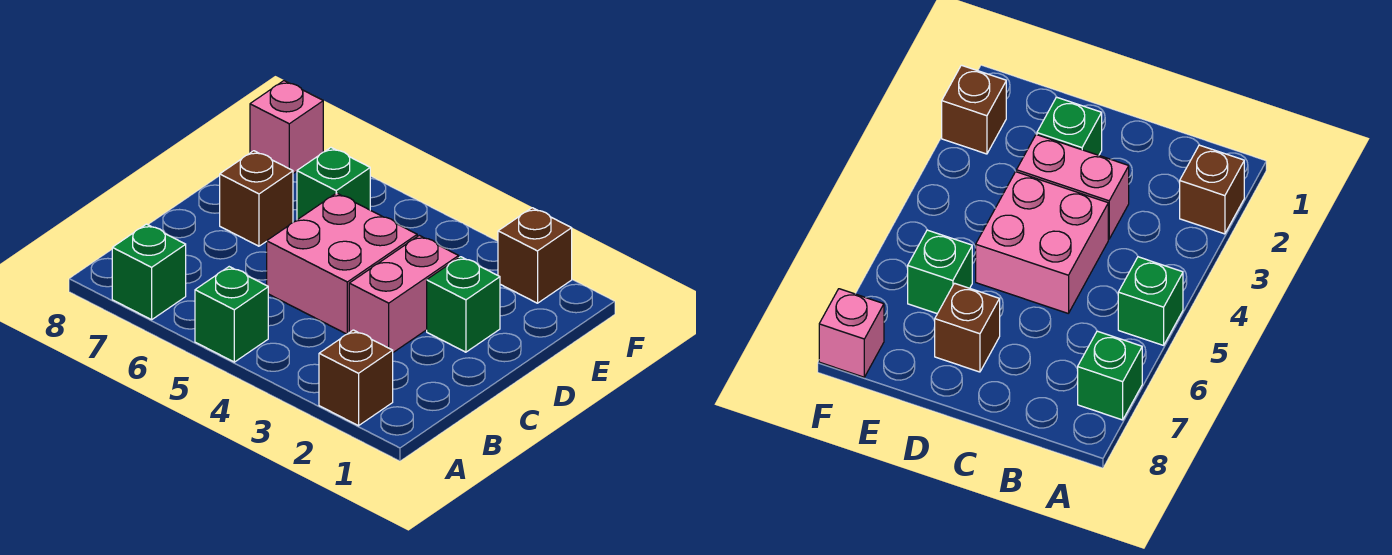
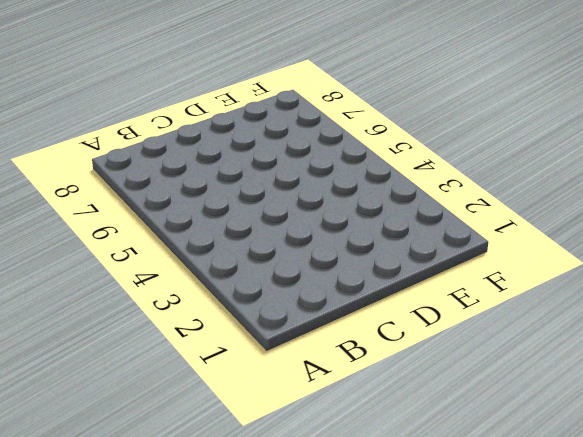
none -> brown brick A2 level 1
none -> green brick A5 level 1

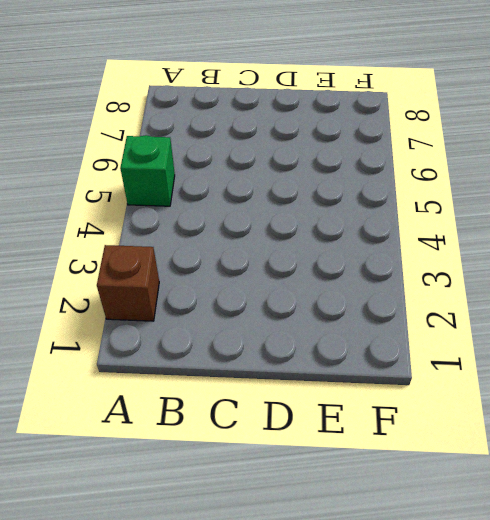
none -> green brick A7 level 1
none -> pink brick C3:D3 level 1

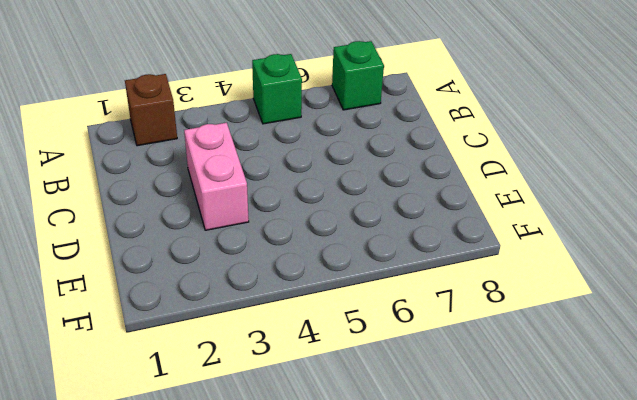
none -> pink brick C4:D5 level 1
none -> green brick D2 level 1

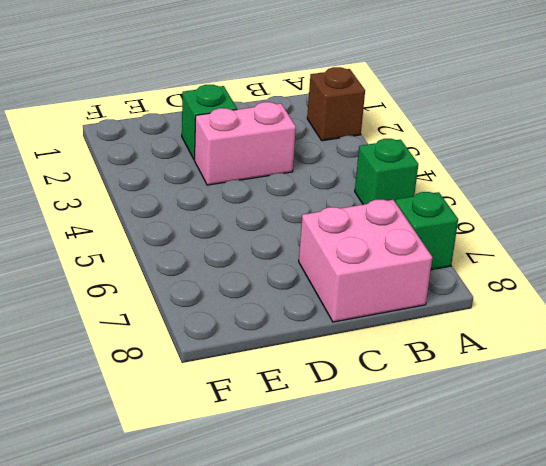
pink brick B7:C8 level 1 -> pink brick C4:D5 level 1
none -> brown brick D7 level 1
none -> green brick E6 level 1

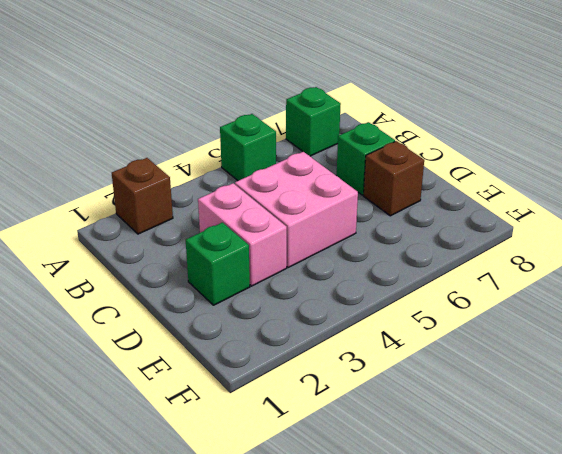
green brick C7 level 1 -> green brick E6 level 1
none -> brown brick F2 level 1
none -> pink brick F8 level 1

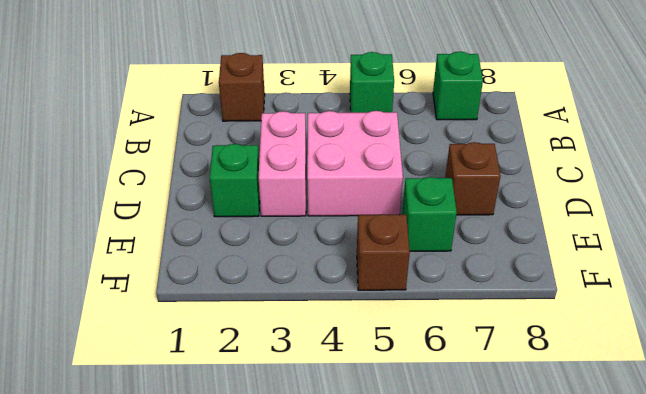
brown brick F5 level 1 -> brown brick F2 level 1
none -> pink brick F8 level 1

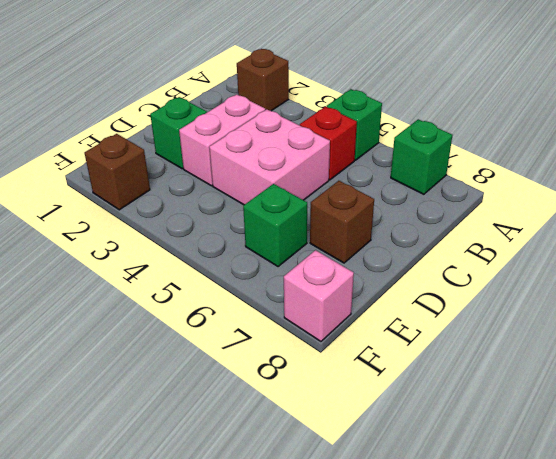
red brick B5 level 1 -> none

